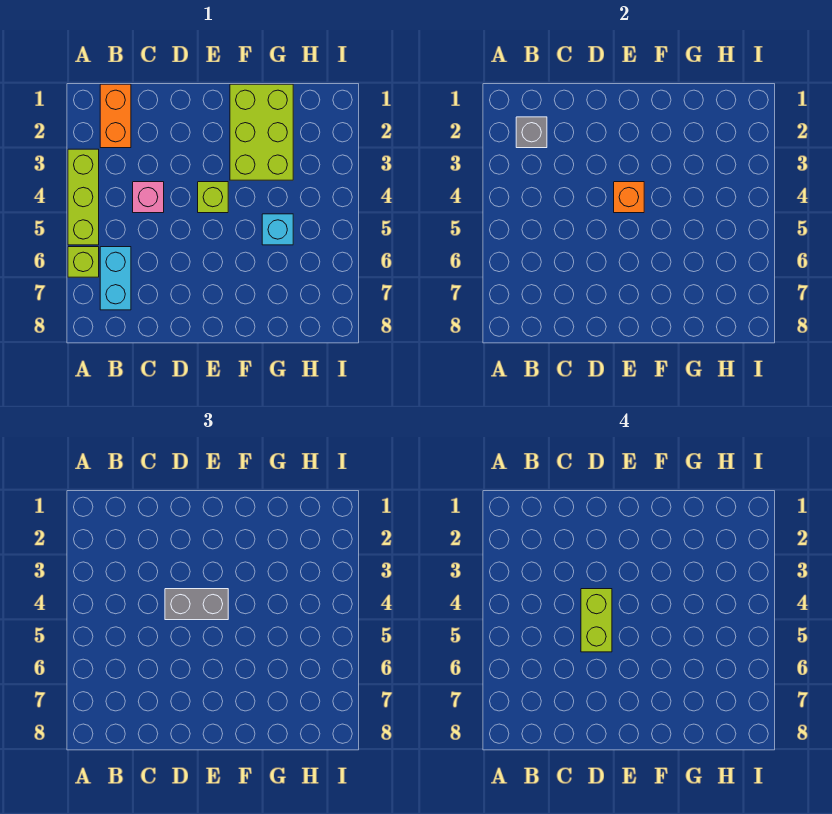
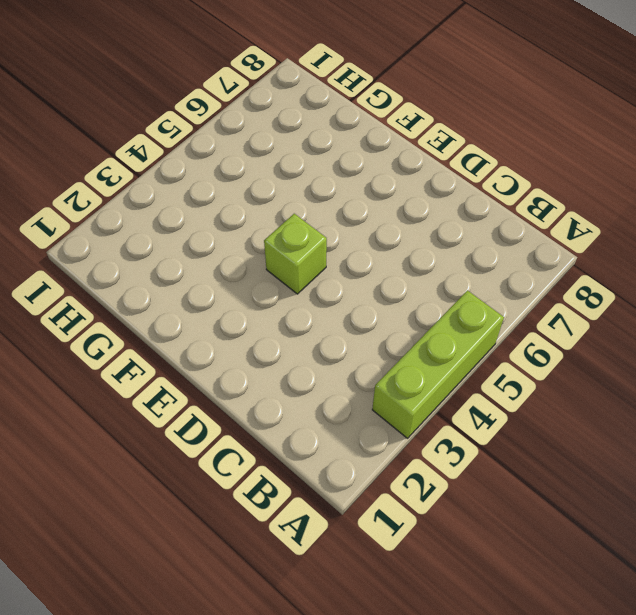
none -> lime brick A6 level 1
none -> orange brick B1:B2 level 1
none -> cyan brick B6:B7 level 1

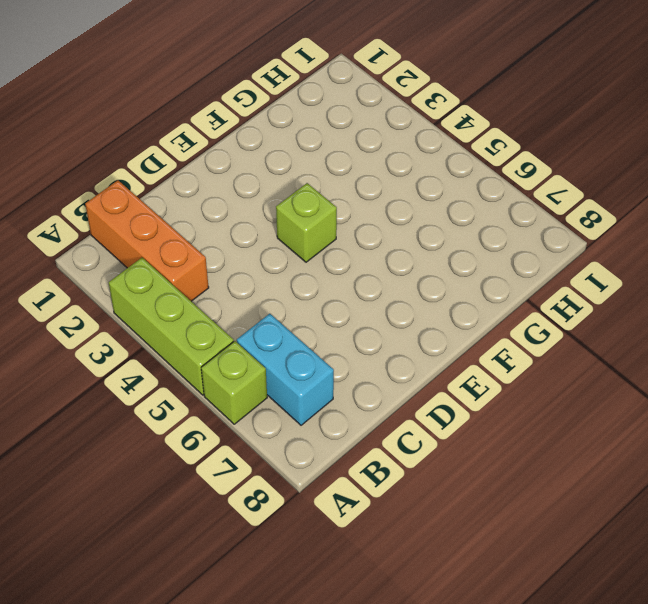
orange brick B1:B3 level 1 -> orange brick B1:B2 level 1
none -> pink brick C4 level 1
none -> lime brick F1:G3 level 1
none -> cyan brick G5 level 1

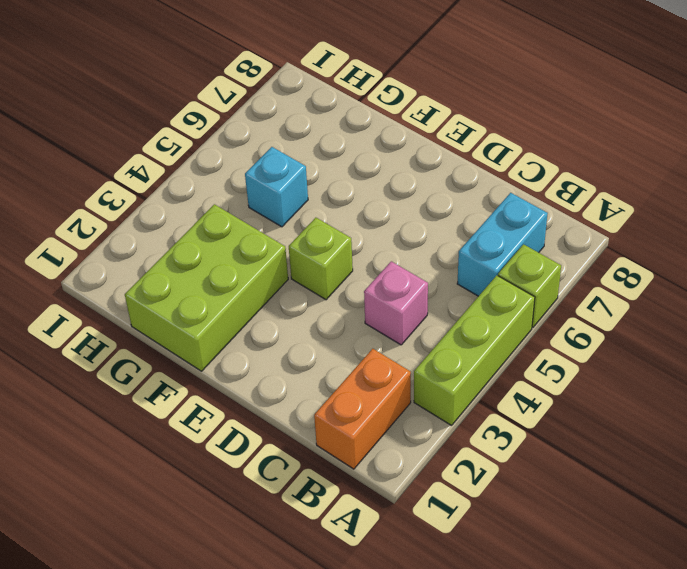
none -> grey brick B2 level 2
none -> orange brick E4 level 2
none -> grey brick D4:E4 level 3

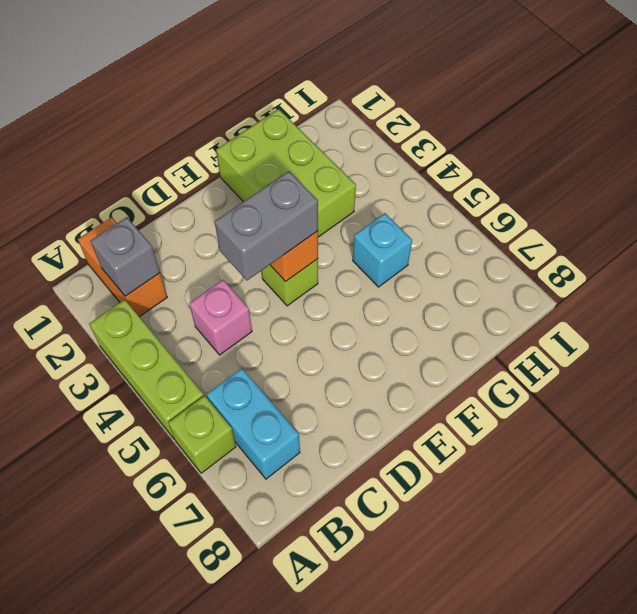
none -> lime brick D4:D5 level 4

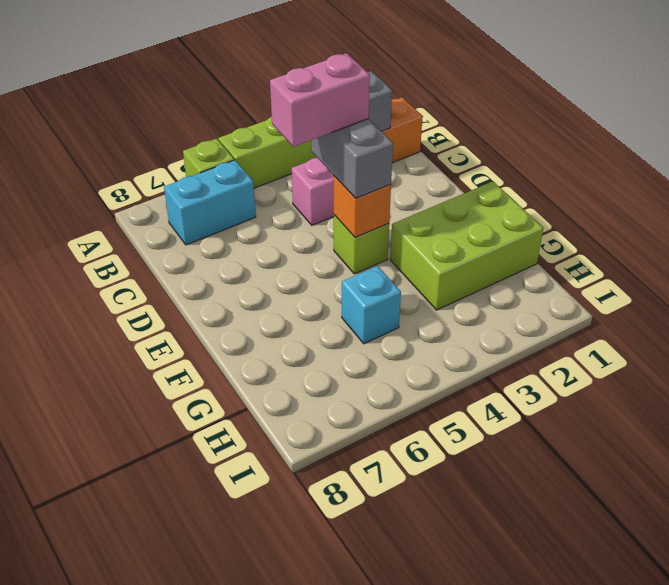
pink brick D4:D5 level 4 -> lime brick D4:D5 level 4

